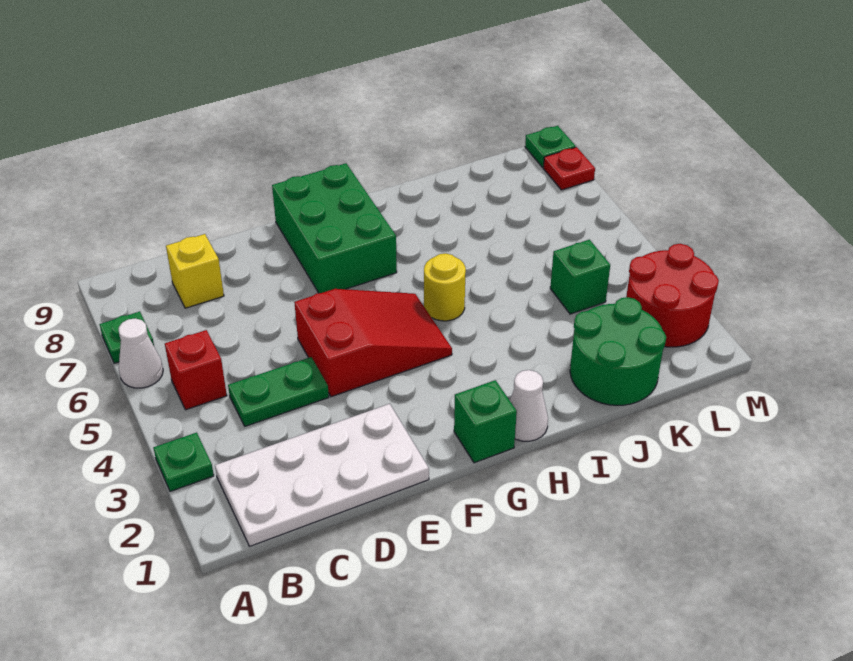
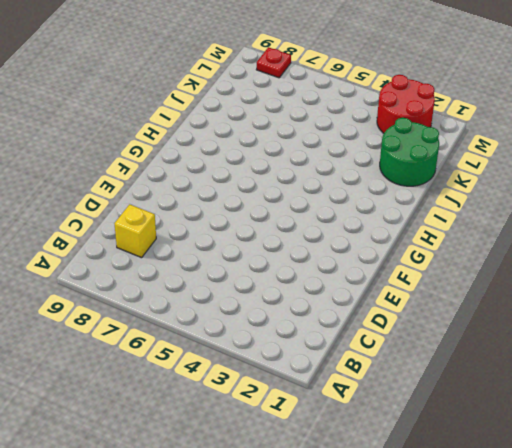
none -> green plate A3 level 1
none -> white cone A6 level 1
none -> green plate A7 level 1

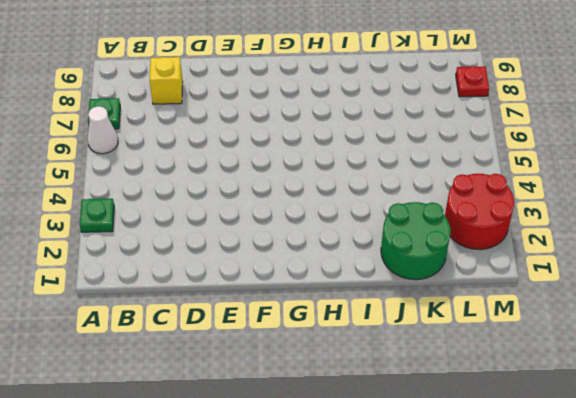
none -> white plate B1:E2 level 1
none -> red brick B5 level 1
none -> green plate C4:D4 level 1

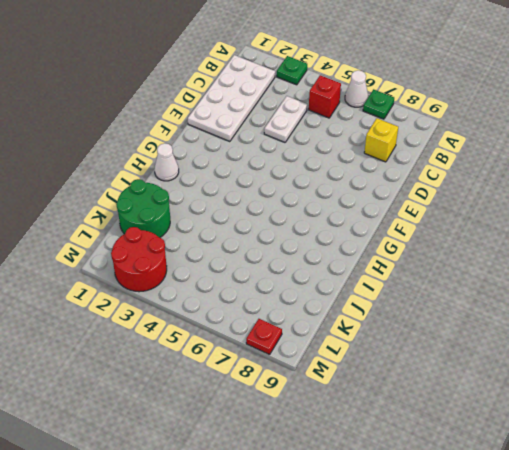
white plate C4:D4 level 1 -> green plate C4:D4 level 1
none -> red slope E4:G5 level 1 top E
none -> green brick F7:G9 level 1
none -> green brick G1 level 1

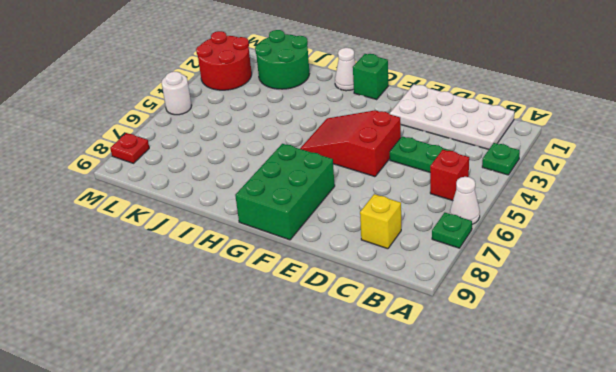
white round brick M5 level 1 -> none
none -> yellow round brick H5 level 1
none -> green brick K4 level 1
none -> green plate M9 level 1

